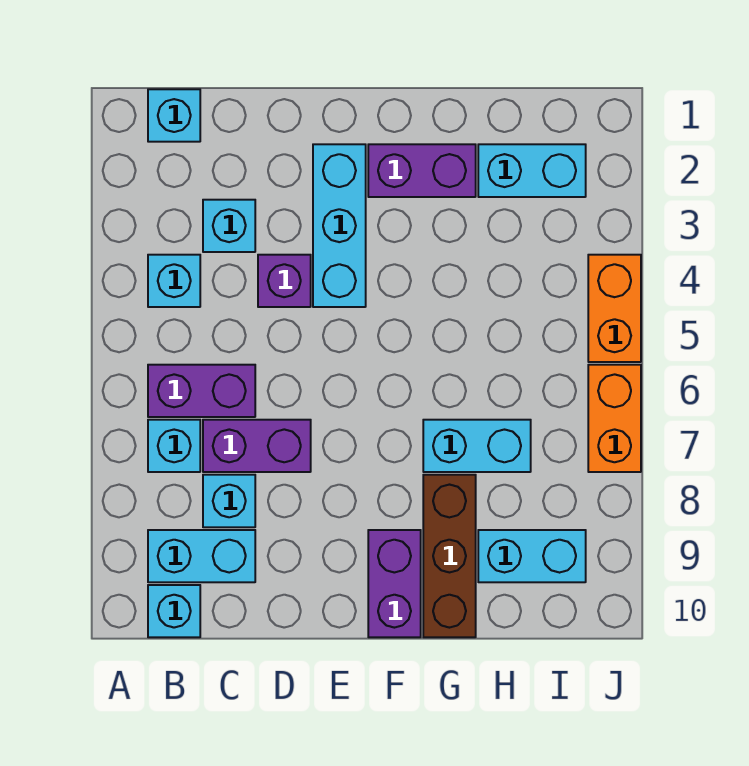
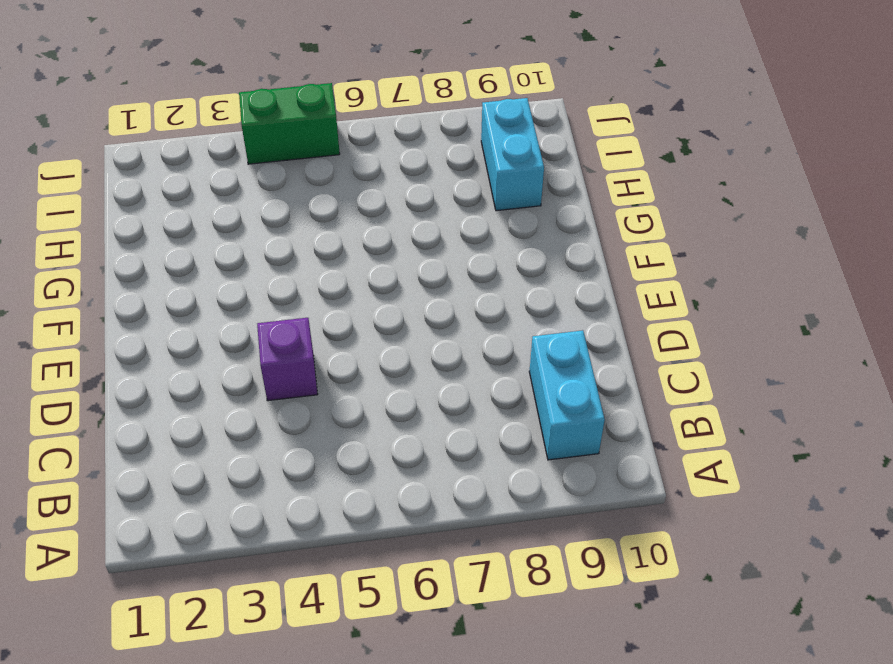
green brick J4:J5 level 1 -> orange brick J4:J5 level 1
none -> cyan brick B1 level 1
none -> cyan brick B4 level 1
none -> purple brick B6:C6 level 1

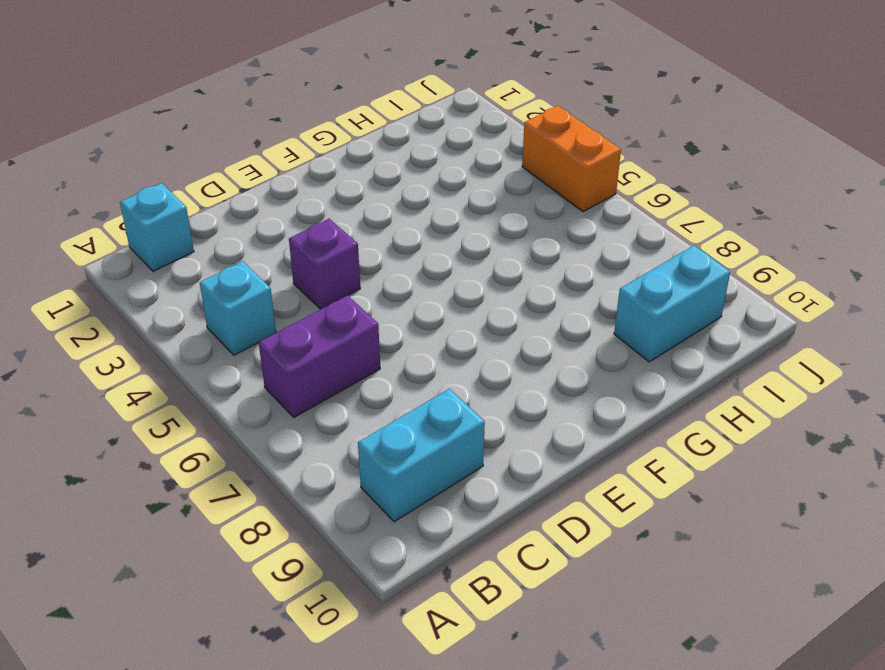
none -> cyan brick B7 level 1
none -> cyan brick B10 level 1
none -> cyan brick C3 level 1

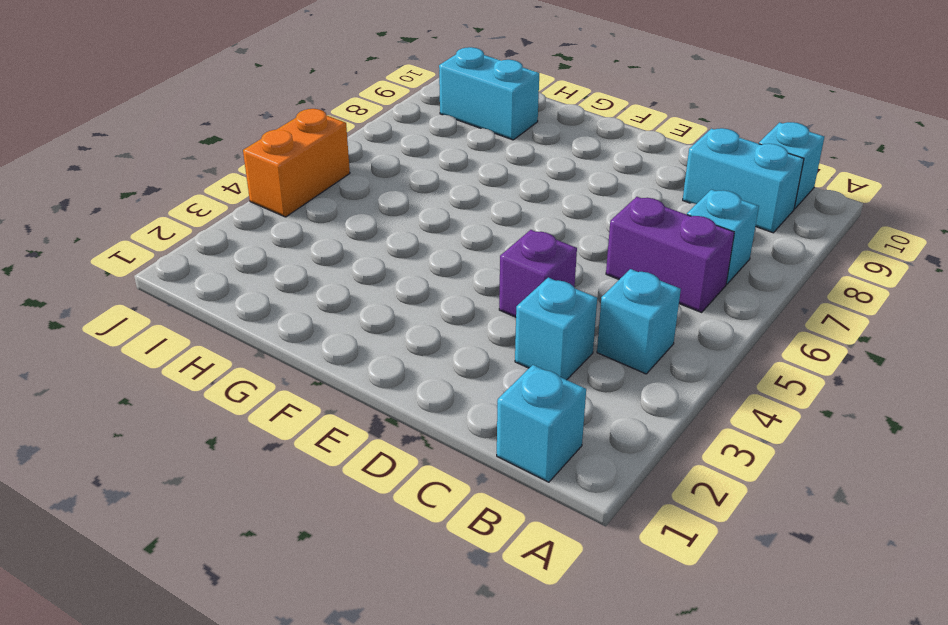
none -> purple brick C7:D7 level 1
none -> cyan brick C8 level 1
none -> cyan brick E2:E4 level 1

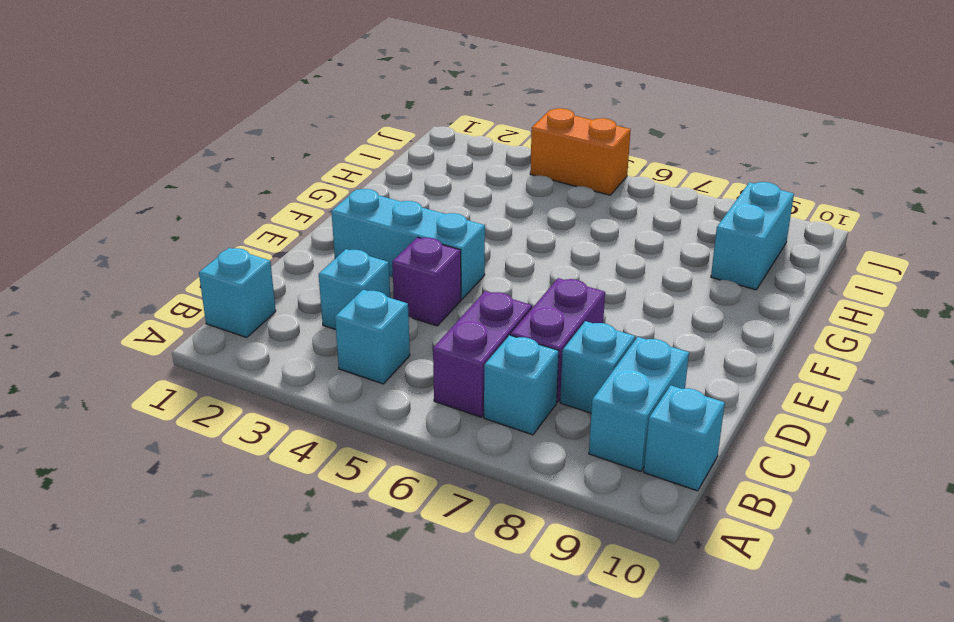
none -> purple brick F2:G2 level 1
none -> purple brick F9:F10 level 1
none -> cyan brick G7:H7 level 1

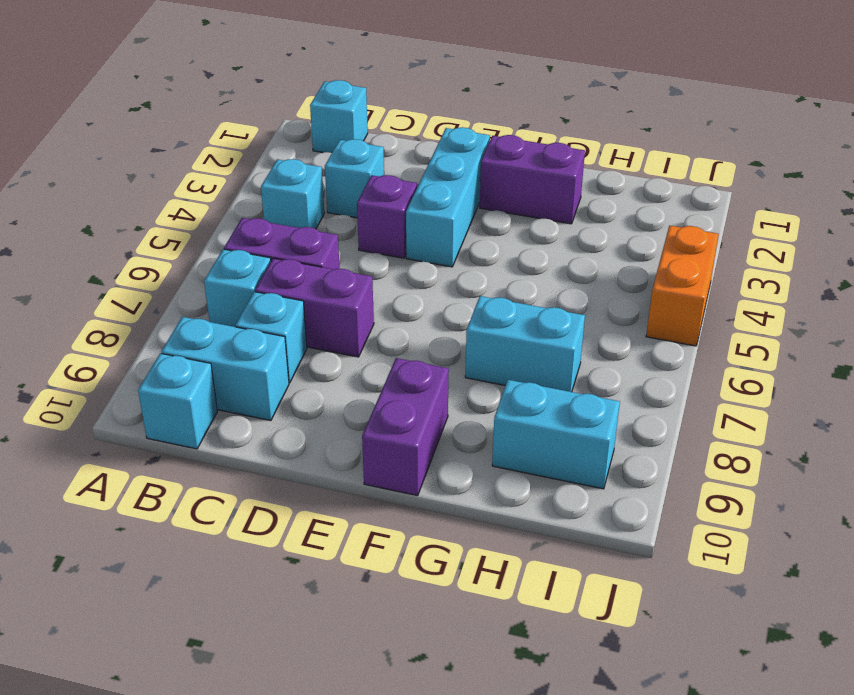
none -> brown brick G8:G10 level 1
none -> cyan brick H2:I2 level 1
none -> orange brick J6:J7 level 1

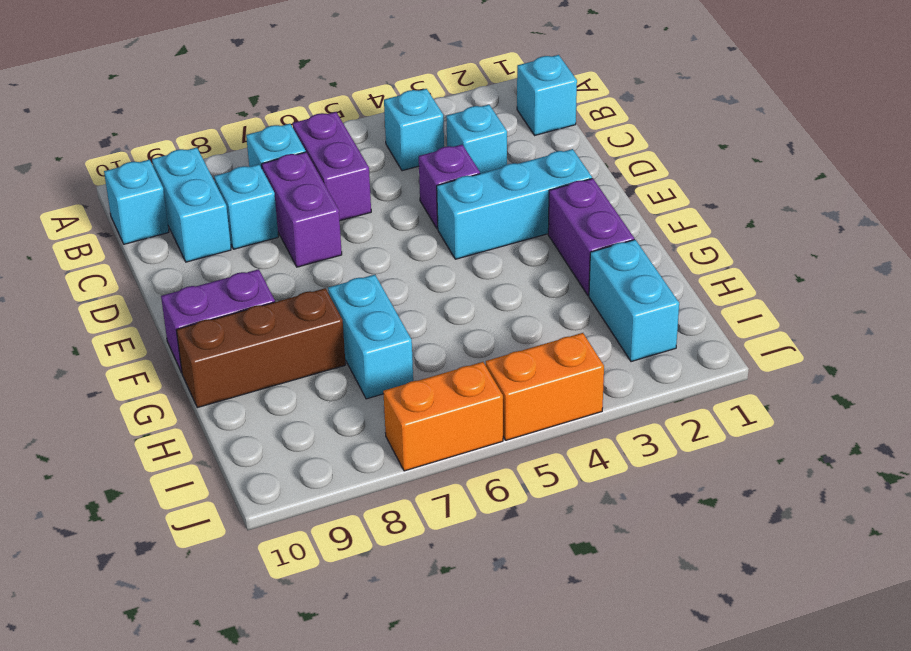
none -> cyan brick H9:I9 level 1

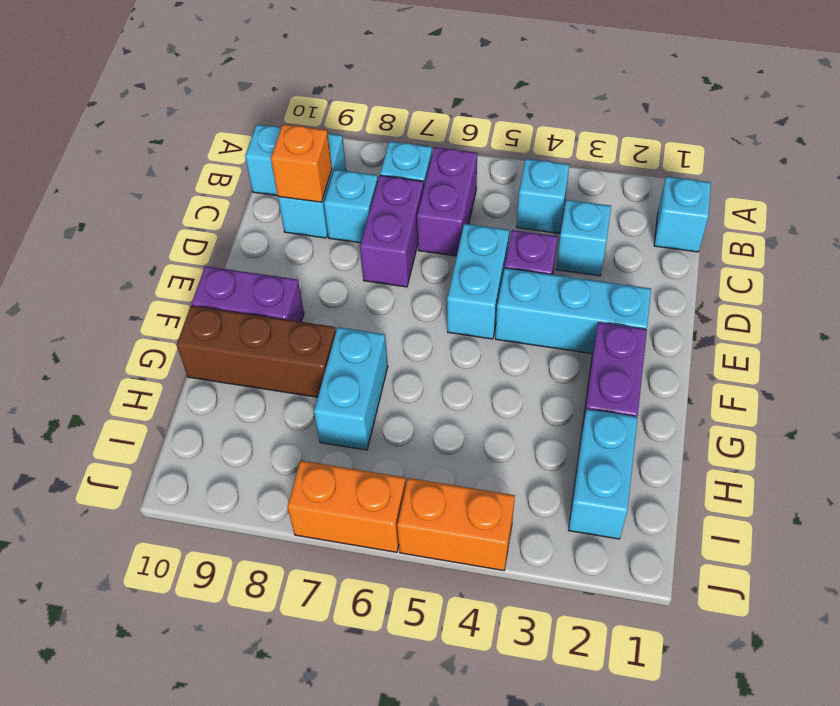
orange brick C9 level 2 -> none
cyan brick D5:E5 level 1 -> cyan brick H9:I9 level 1

